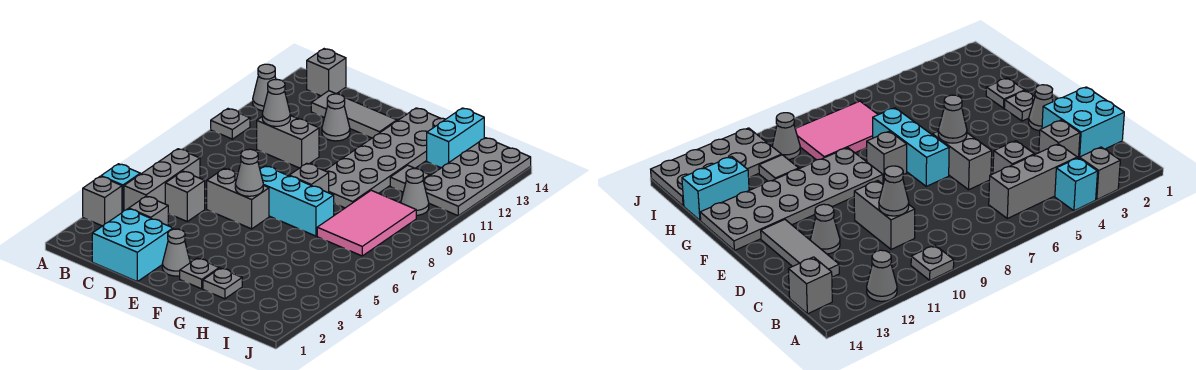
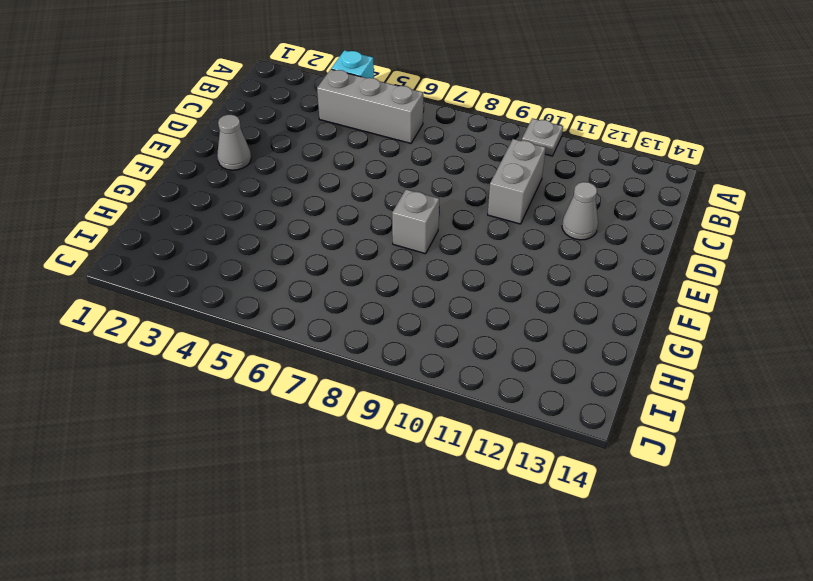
none -> grey brick A3 level 1
none -> grey cone A12 level 1
none -> grey brick B14 level 1

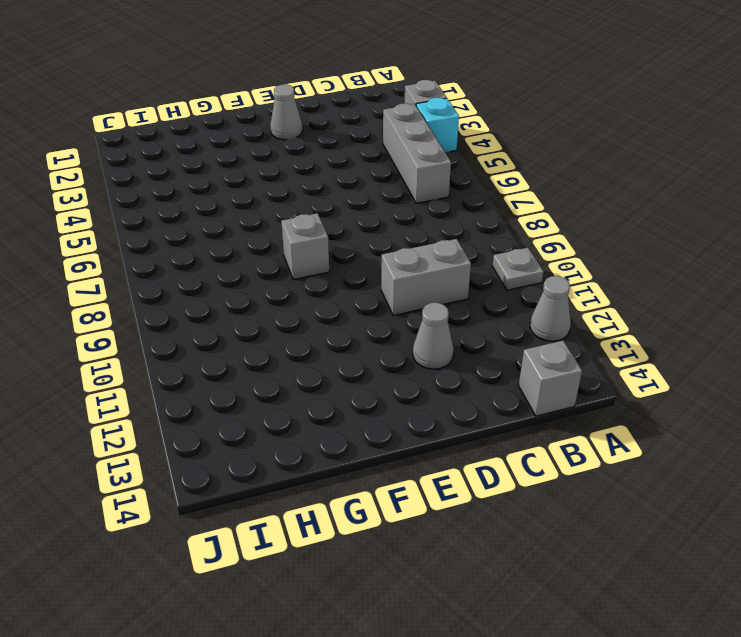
none -> cyan brick C1:D2 level 1
none -> grey brick C3 level 1
none -> grey brick C5 level 1

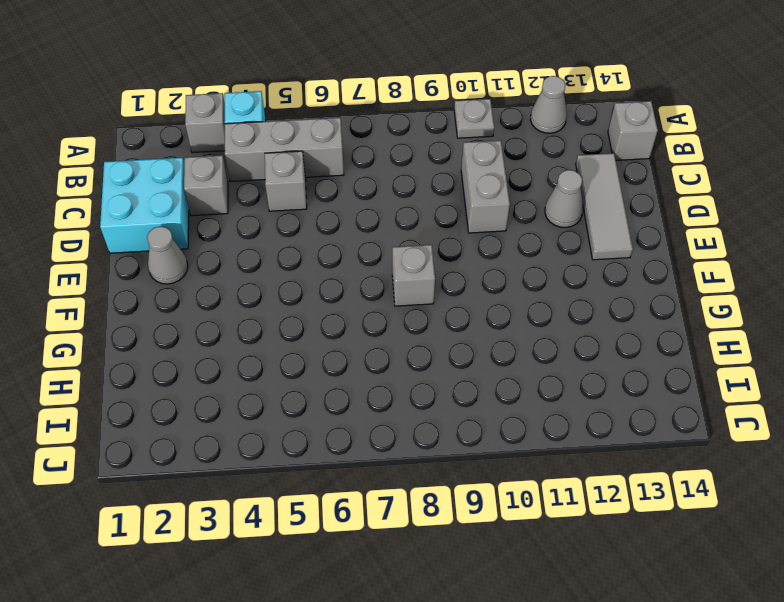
none -> grey brick D6:E6 level 1
none -> cyan brick E7:G7 level 1
none -> grey plate F2 level 1

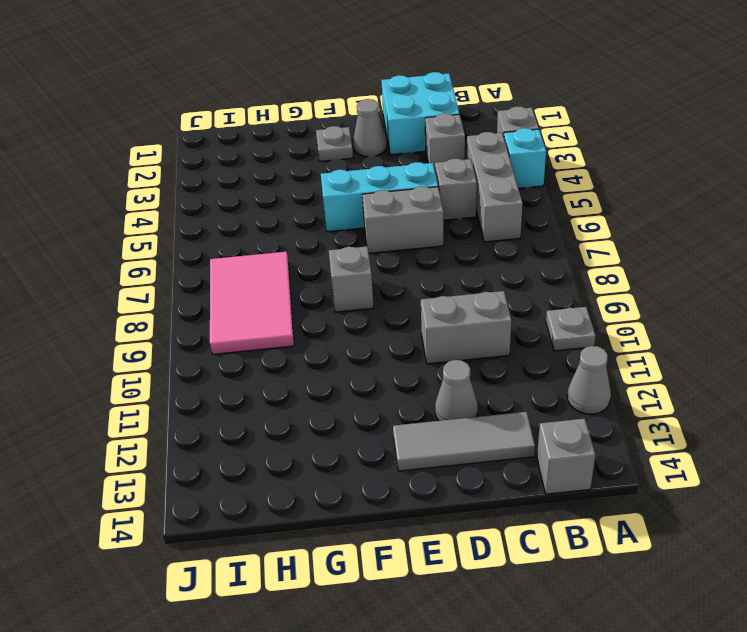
cyan brick D5:F5 level 1 -> cyan brick E7:G7 level 1
none -> grey plate F9:G14 level 1
none -> grey plate G2 level 1
none -> grey tile H11 level 1

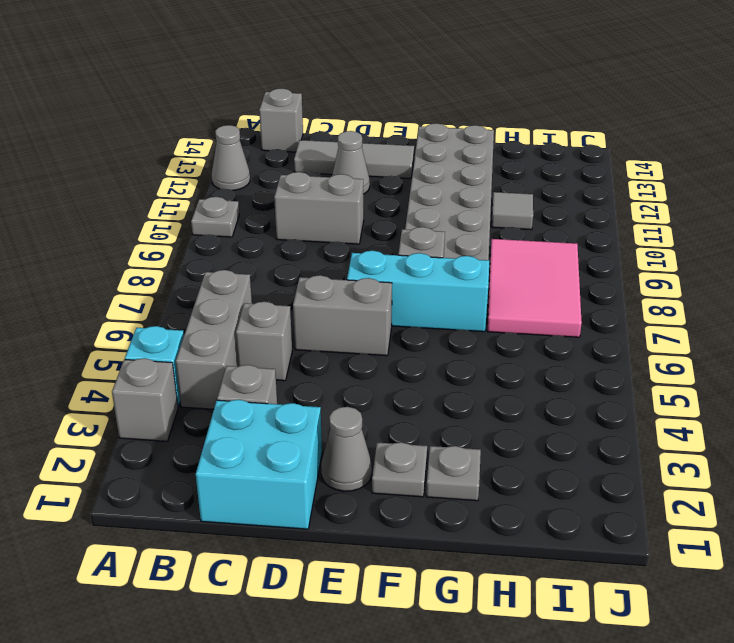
none -> cyan brick H13:H14 level 1
none -> grey cone I10 level 1
none -> grey plate I11:J14 level 1

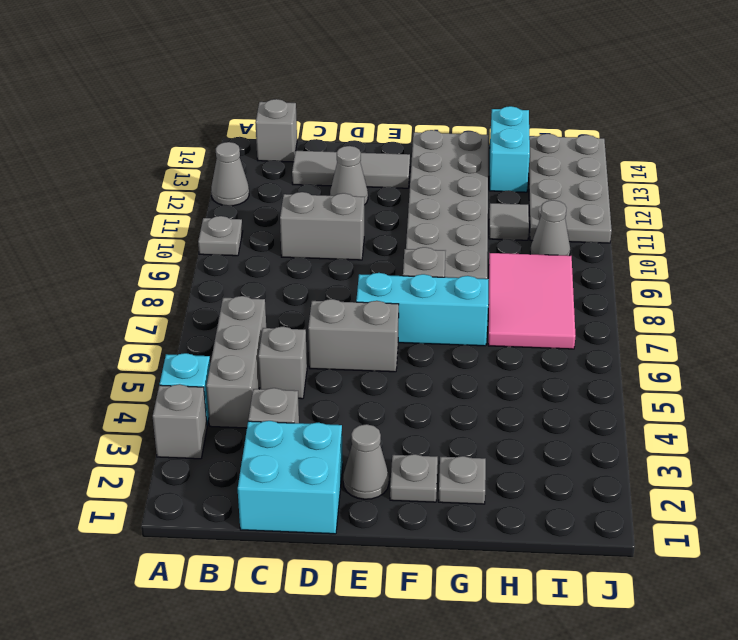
none -> grey cone C10 level 2
none -> grey cone E6 level 2

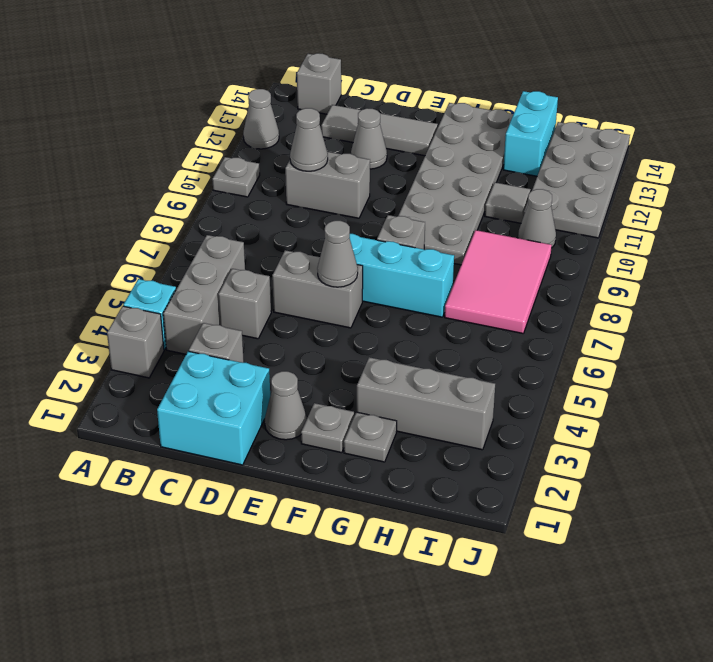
grey brick G3:I3 level 1 -> none

